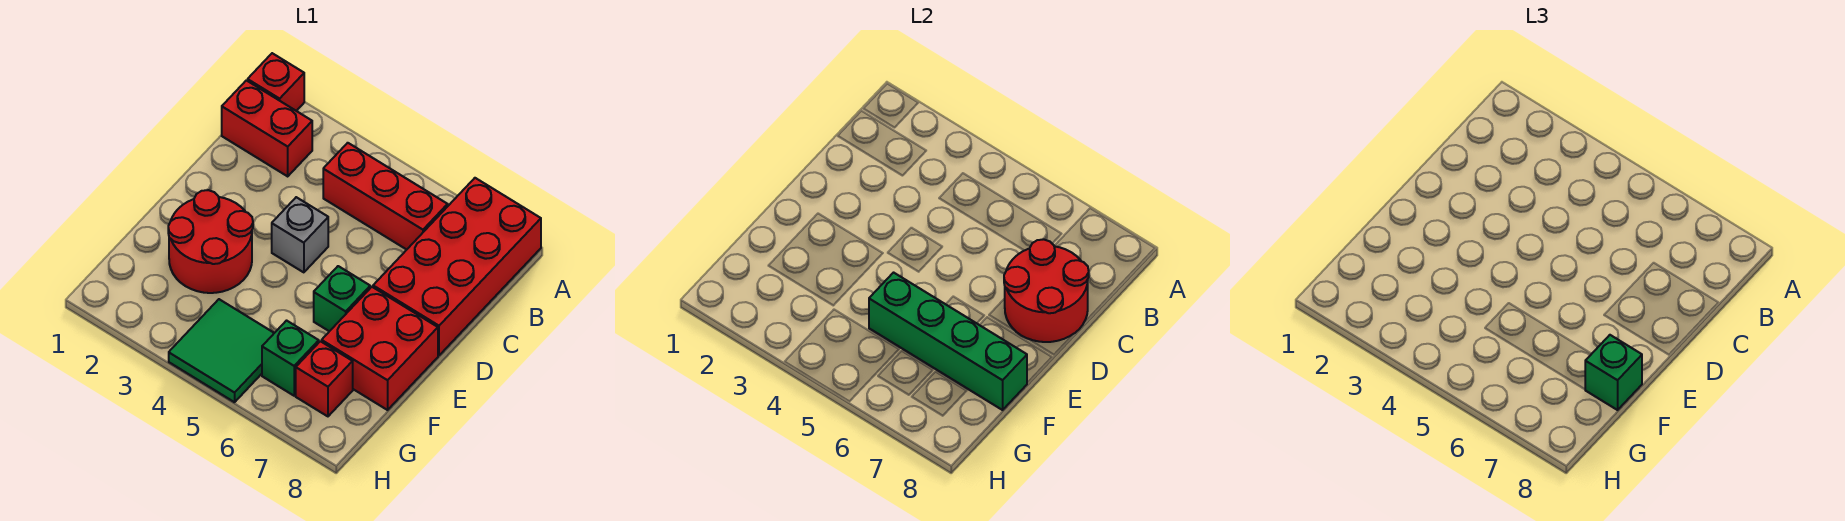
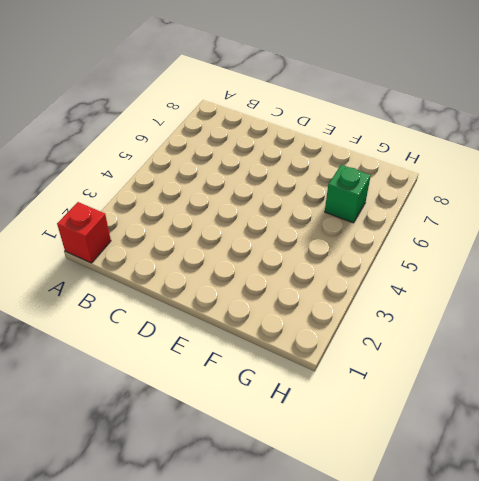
none -> red brick A7:D8 level 1
none -> red brick B1:B2 level 1
none -> red brick B4:B6 level 1

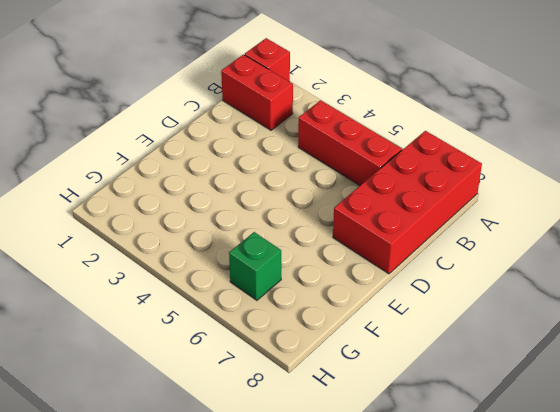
none -> grey brick D4 level 1
none -> red round brick E2:F3 level 1
none -> green brick E6 level 1

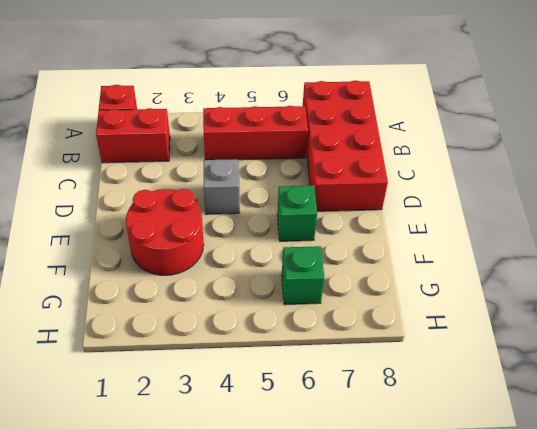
none -> red brick E7:F8 level 1
none -> green tile G4:H5 level 1
none -> red brick G7 level 1

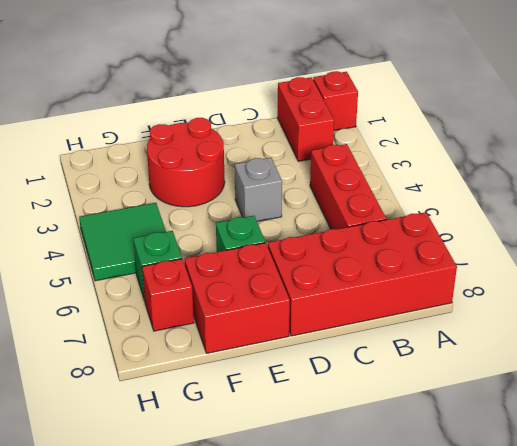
none -> red round brick C7:D8 level 2
none -> green brick F5:F8 level 2
none -> green brick F8 level 3

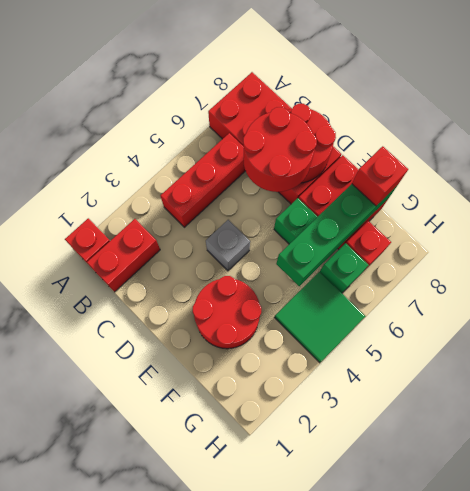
red round brick C6:D7 level 3 -> none
red brick F8 level 3 -> green brick F8 level 3

